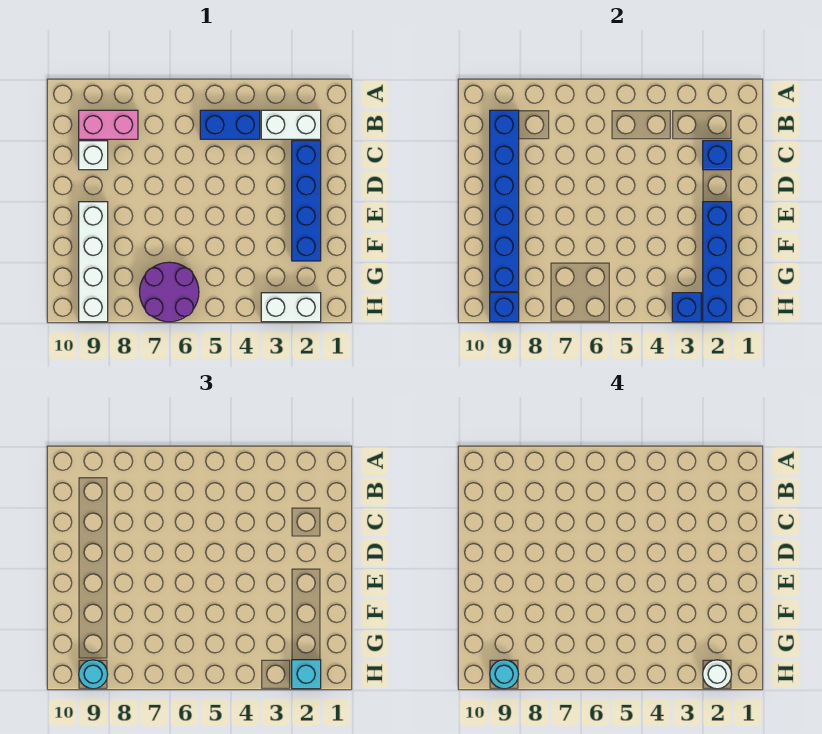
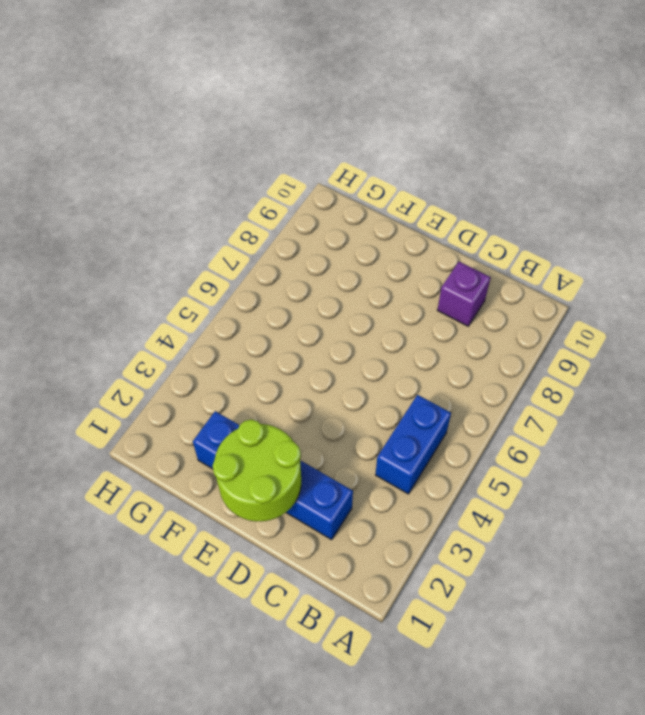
purple brick C9 level 1 -> white brick C9 level 1
lime round brick D1:E2 level 2 -> blue brick E2:H2 level 2
none -> white brick B2:B3 level 1
none -> pink brick B8:B9 level 1
none -> white brick E9:H9 level 1

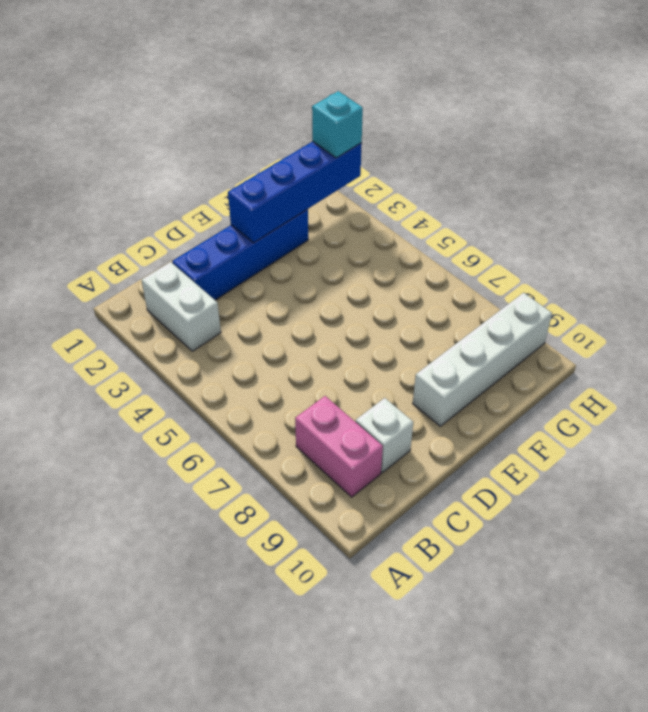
none -> blue brick B4:B5 level 1
none -> purple round brick G6:H7 level 1
none -> white brick H2:H3 level 1

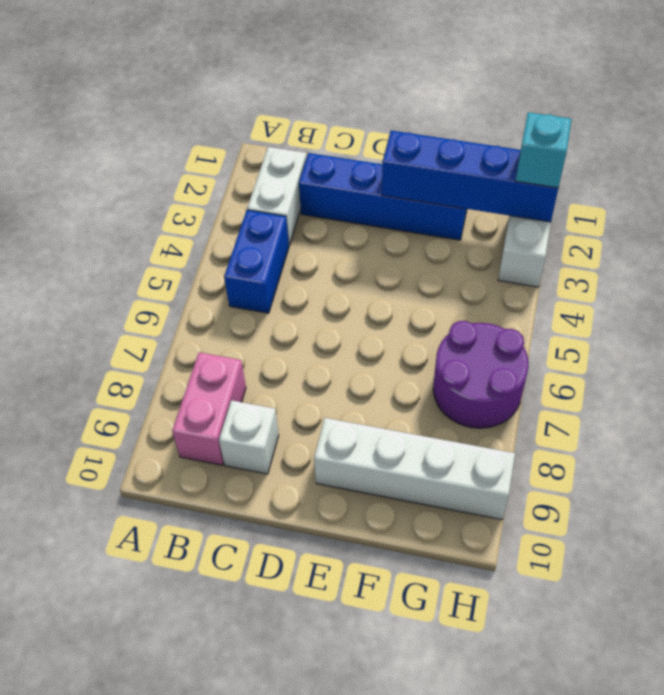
none -> blue brick B9:G9 level 2
none -> blue brick C2 level 2
none -> blue brick H3 level 2

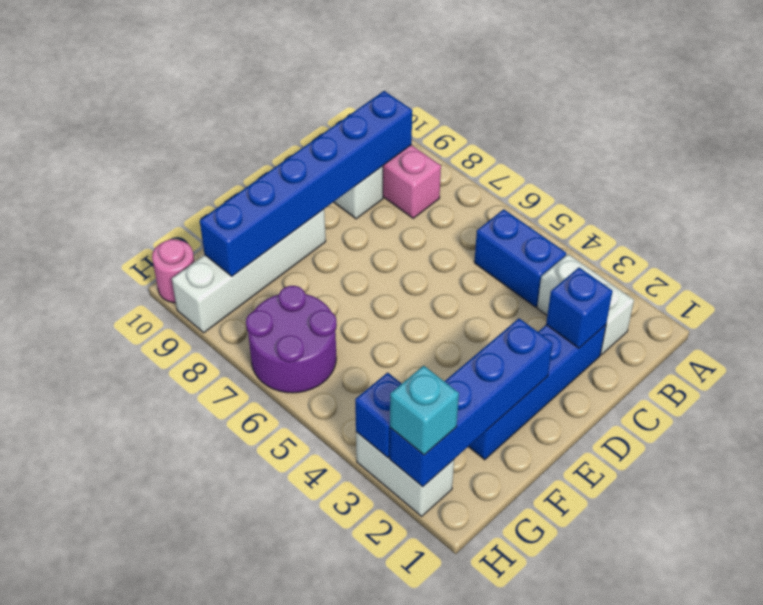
pink round brick H10 level 1 -> none
none -> blue brick H9 level 2
none -> cyan round brick H9 level 3
none -> white round brick H2 level 4

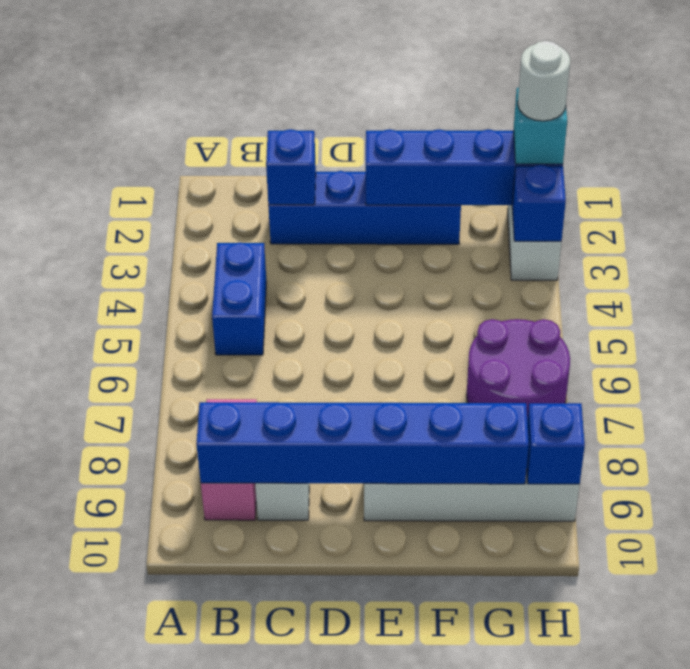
none -> white brick B2:B3 level 1
none -> cyan round brick H9 level 3
none -> cyan round brick H9 level 4

